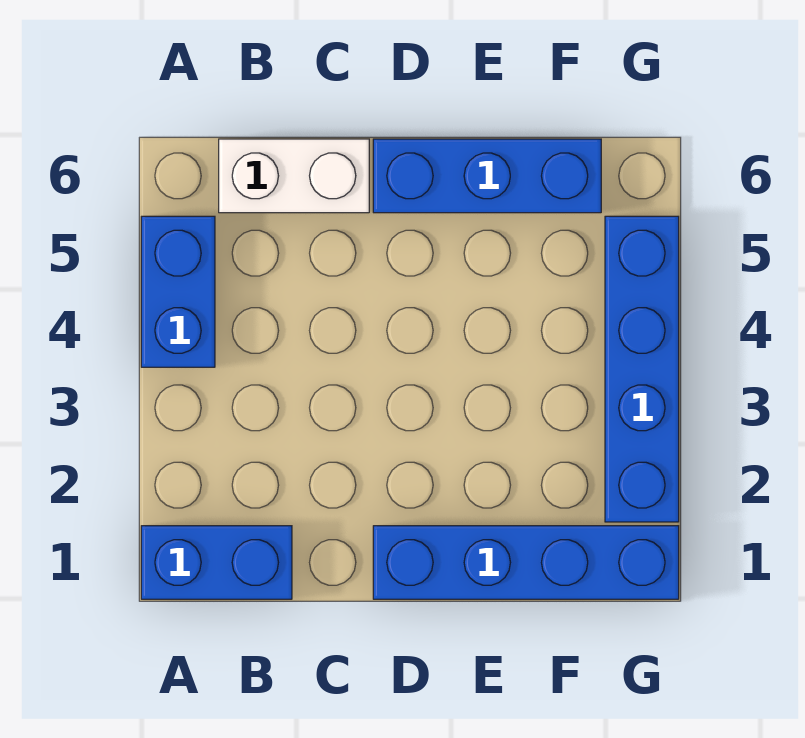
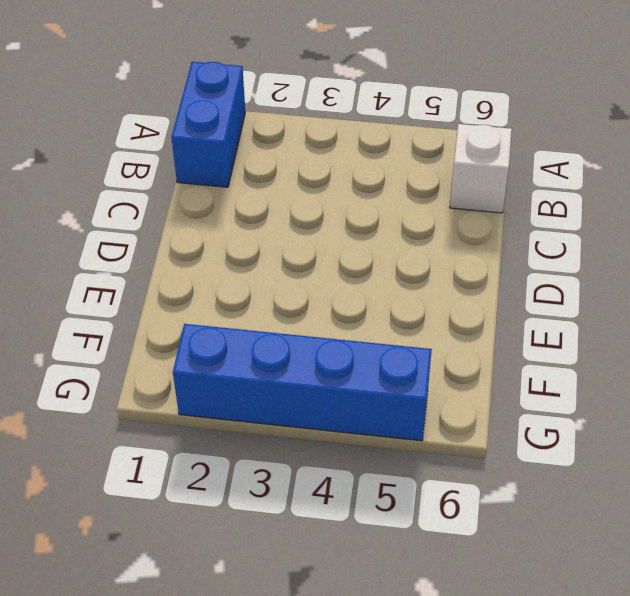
white brick B6 level 1 -> white brick B6:C6 level 1
none -> blue brick A4:A5 level 1
none -> blue brick D1:G1 level 1

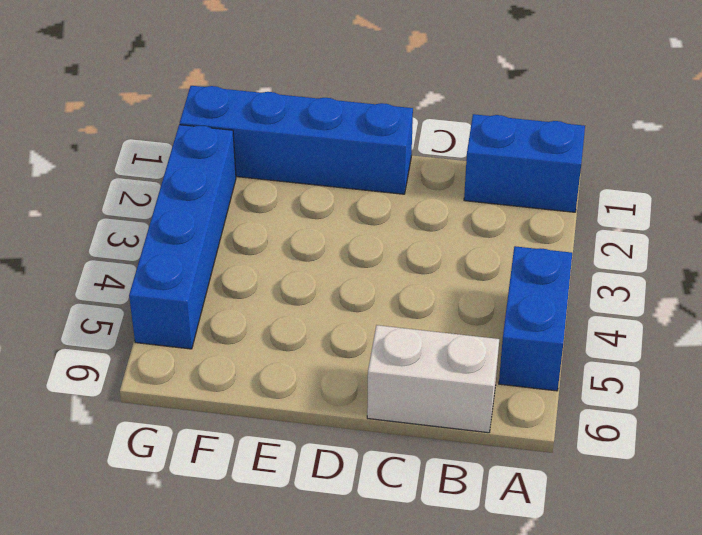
none -> blue brick D6:F6 level 1

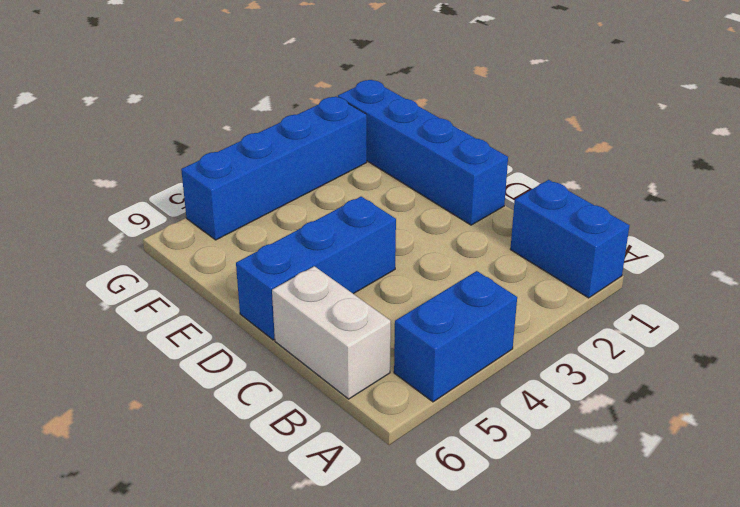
blue brick D4:D6 level 1 -> blue brick D6:F6 level 1

